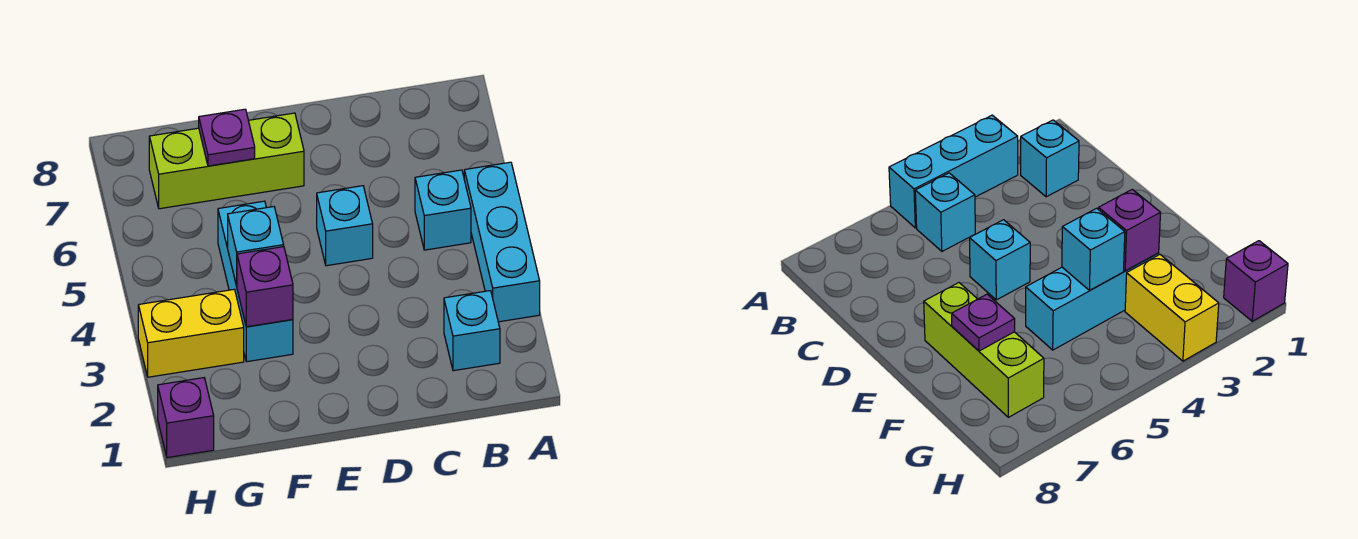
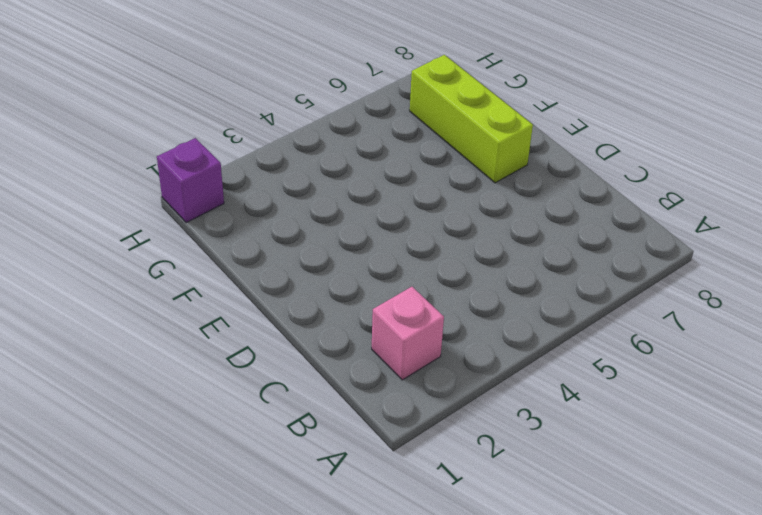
pink brick B2 level 1 -> cyan brick B2 level 1
none -> cyan brick A3:A5 level 1
none -> cyan brick B5 level 1

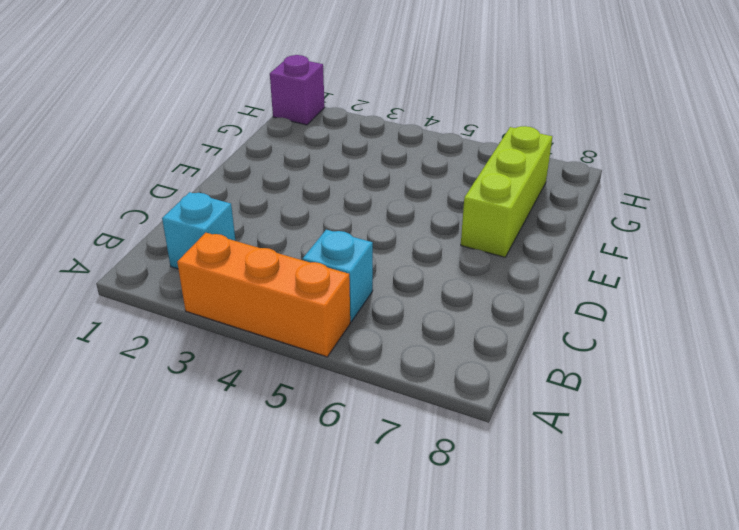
orange brick A3:A5 level 1 -> cyan brick A3:A5 level 1
none -> cyan brick D5 level 1
none -> cyan brick F3:F5 level 1

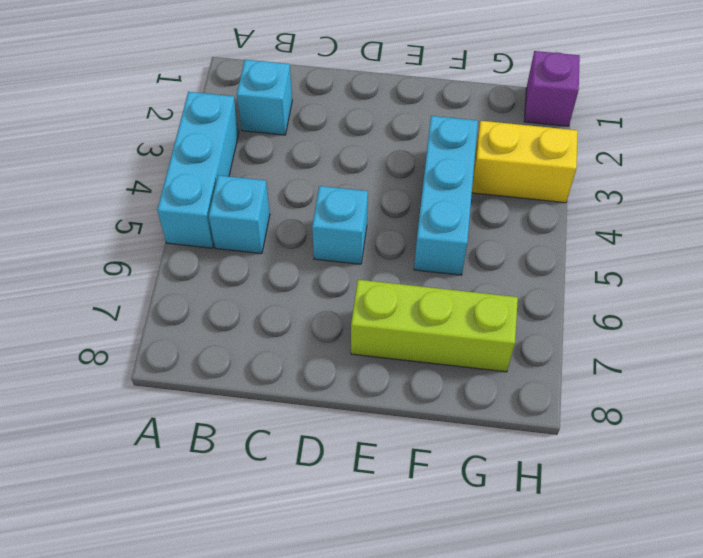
none -> purple brick F3 level 2
none -> cyan brick F4 level 2

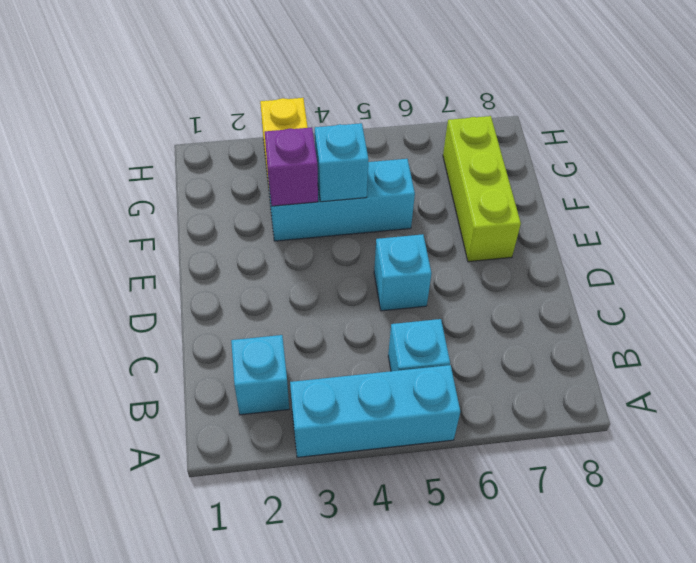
none -> purple brick H1 level 1
none -> purple plate F7 level 2

